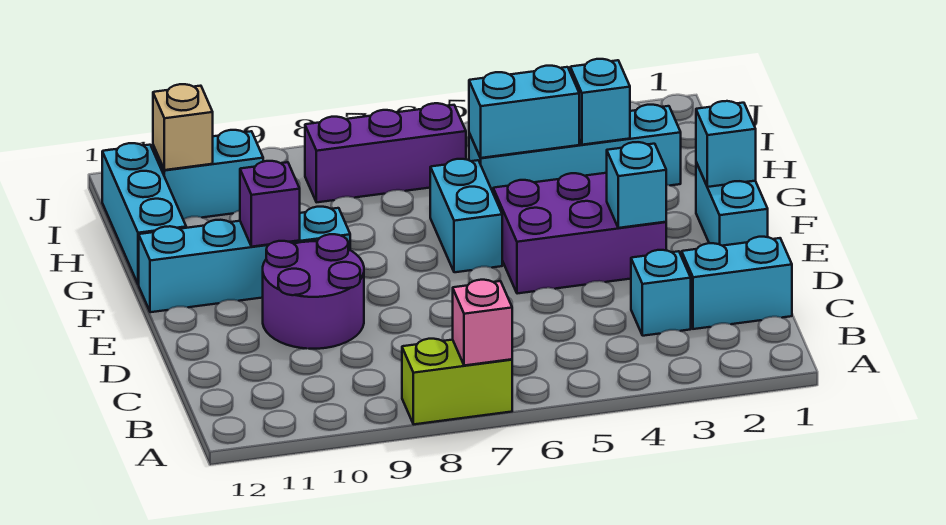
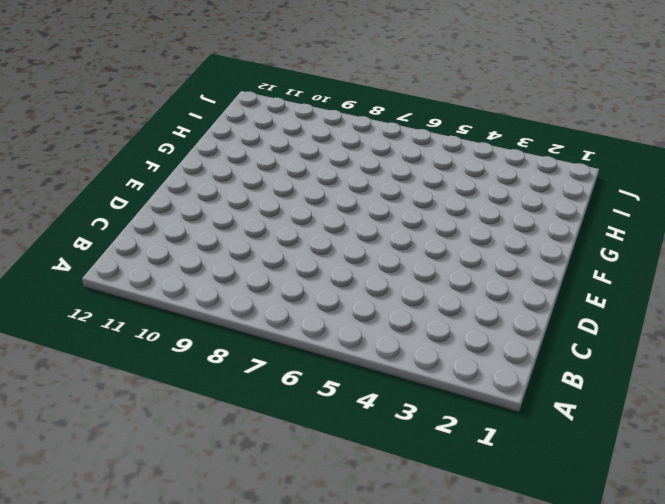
none -> lime brick A7:A8 level 1
none -> cyan brick C1:C2 level 1
none -> cyan brick C3 level 1

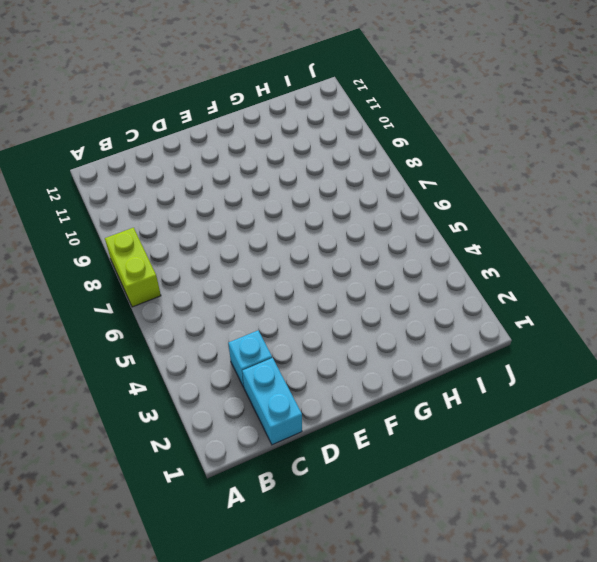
none -> purple round brick D9:E10 level 1
none -> cyan brick E1:F1 level 1
none -> purple brick E3:F5 level 1

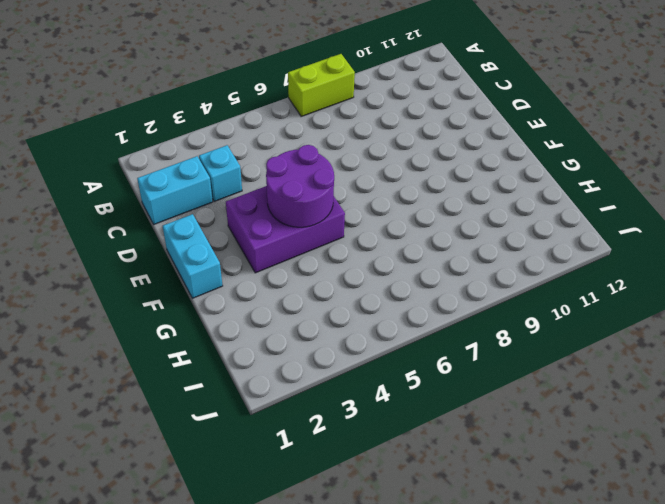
purple round brick E4:F5 level 2 -> purple round brick D9:E10 level 1
none -> cyan brick F6:G6 level 1
none -> cyan brick F9:F12 level 1
none -> cyan brick G12:I12 level 1

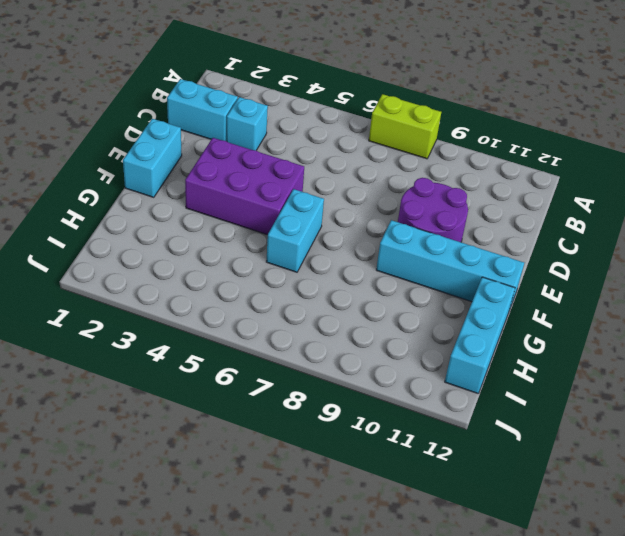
none -> cyan brick H2:H5 level 1
none -> purple brick I6:I8 level 1
none -> cyan brick I10:I11 level 1

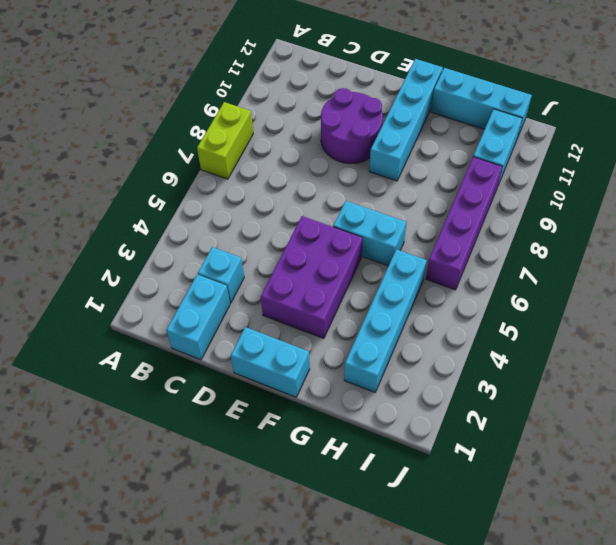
purple brick I6:I9 level 1 -> purple brick I6:I8 level 1
none -> pink brick A7 level 2
none -> cyan brick E3 level 2
none -> cyan brick F1 level 2

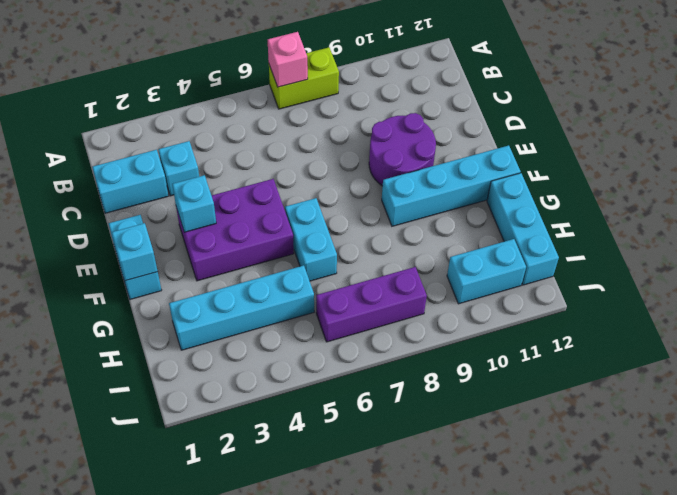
none -> purple brick F10 level 2
none -> cyan brick H3 level 2
none -> cyan brick H4:H5 level 2

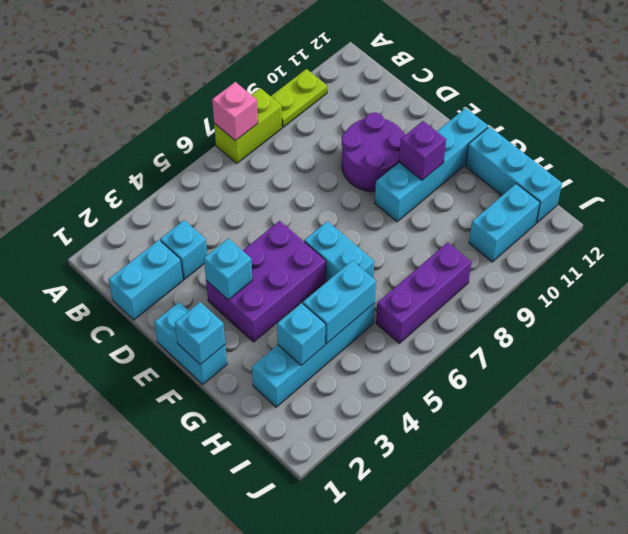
lime plate A9:A10 level 1 -> none
none -> tan brick I11 level 2

